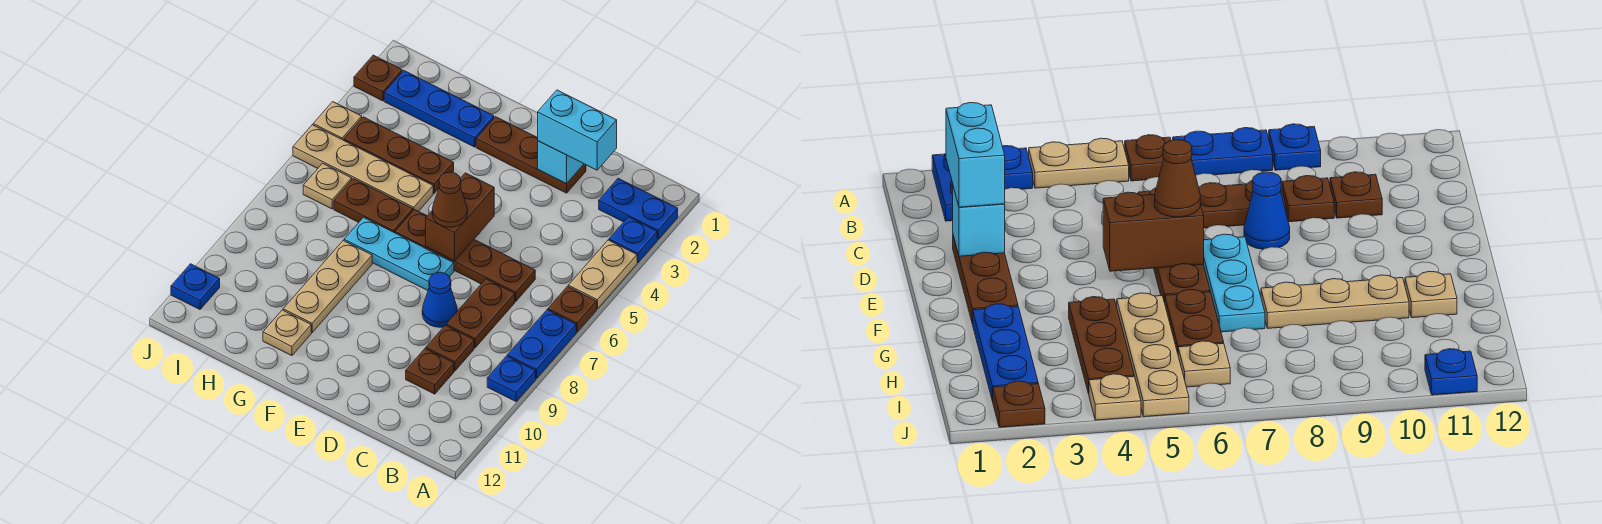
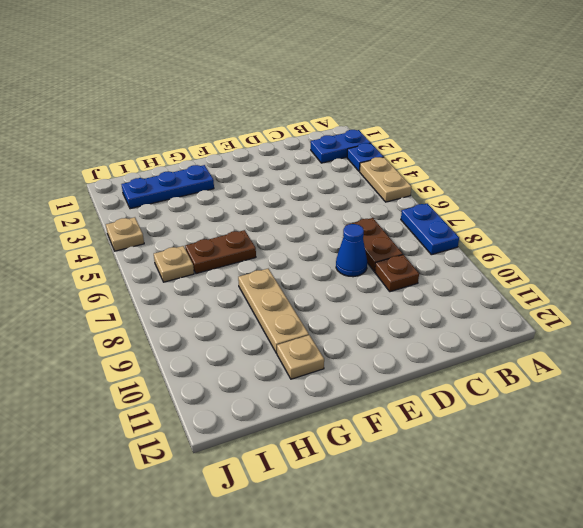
none -> brown plate A6 level 1
none -> blue plate A9 level 1
none -> brown plate C6:F6 level 1

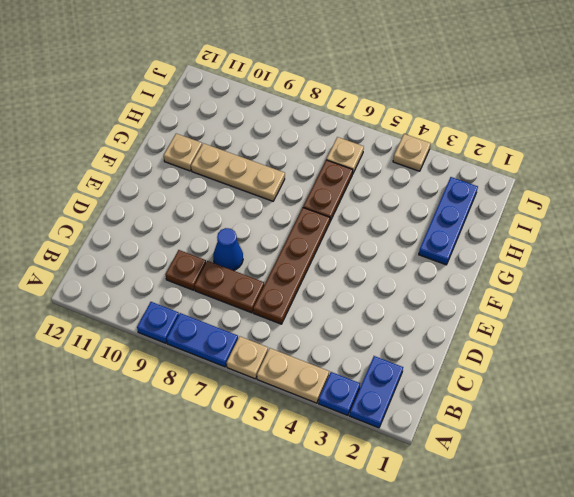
tan plate A6 level 1 -> brown plate A6 level 1
none -> brown plate C10 level 1
none -> brown plate D2:F2 level 1
none -> cyan plate E7:G7 level 1

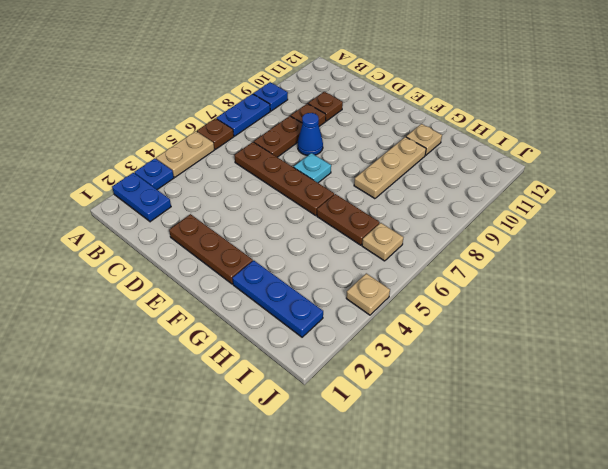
cyan plate E7 level 1 -> cyan plate E7:G7 level 1
none -> brown plate G4:I4 level 1
none -> tan plate G5:J5 level 1
none -> brown plate J2 level 1

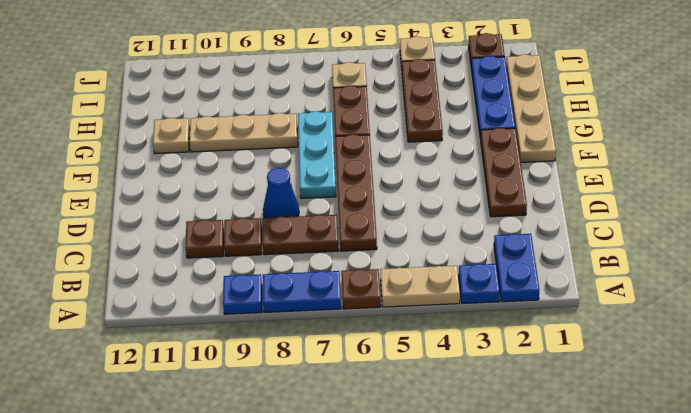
tan plate F1:I1 level 1 -> tan plate G5:J5 level 1
none -> blue plate J11 level 1
none -> cyan brick D2 level 2
none -> brown brick E5:E6 level 2

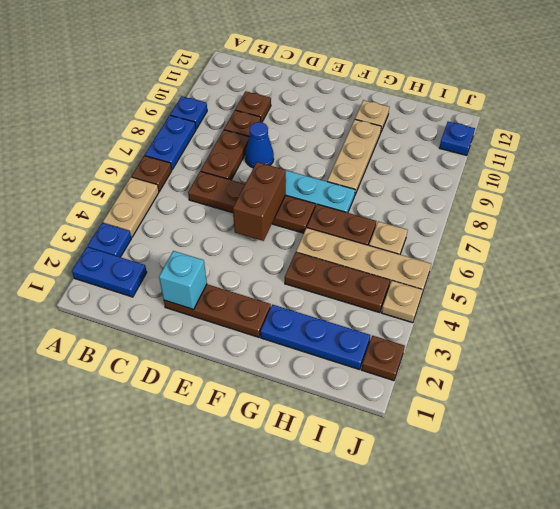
none -> cyan brick C2:D2 level 3
none -> brown cone E6 level 3

